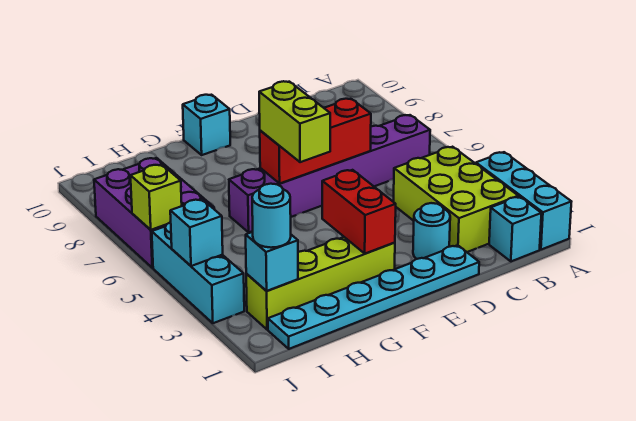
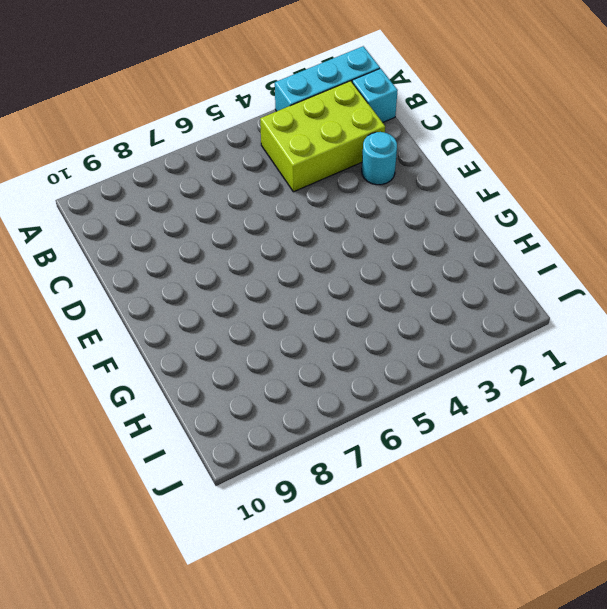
none -> purple brick B6:G6 level 1
none -> cyan plate D1:I1 level 1
none -> lime brick F2:I2 level 1

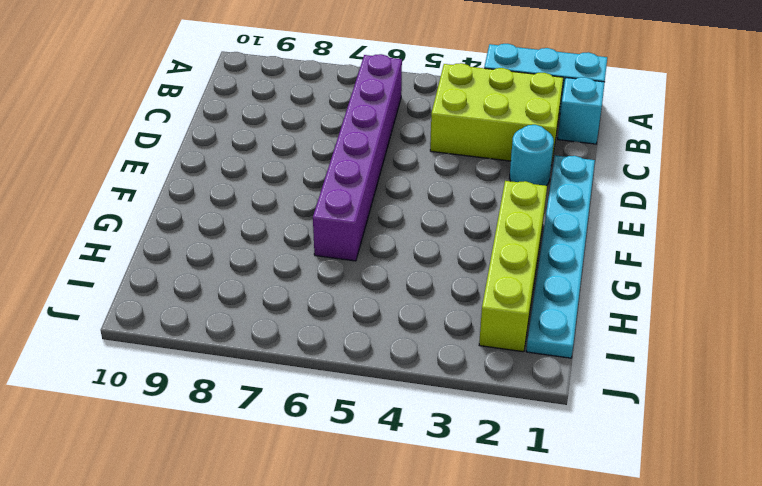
none -> cyan brick F10 level 1
none -> purple brick I6:J8 level 1
none -> cyan brick J3:J5 level 1

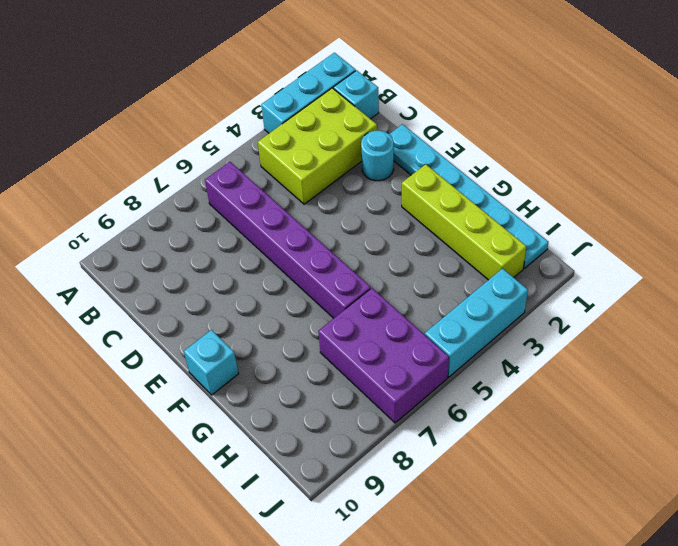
purple brick H6:J7 level 1 -> purple brick I6:J8 level 1
none -> red brick D6:F6 level 2
none -> red brick F2:F3 level 2
none -> cyan brick I2 level 2

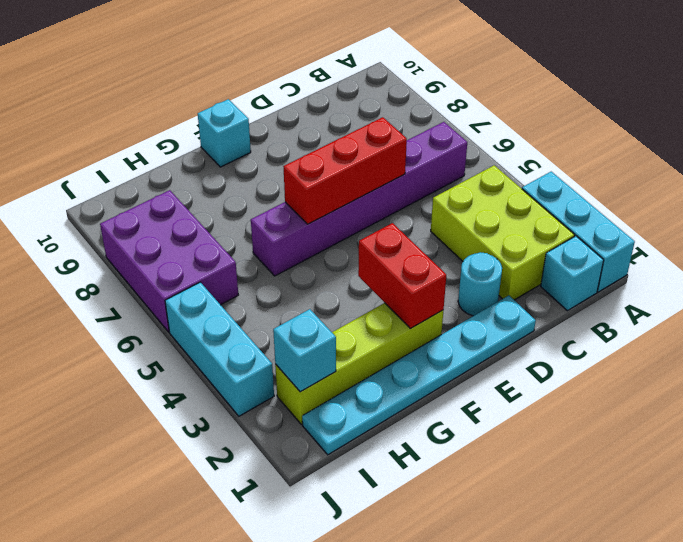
none -> cyan brick J4 level 2
none -> lime brick J6 level 2
none -> lime brick F5:F6 level 3

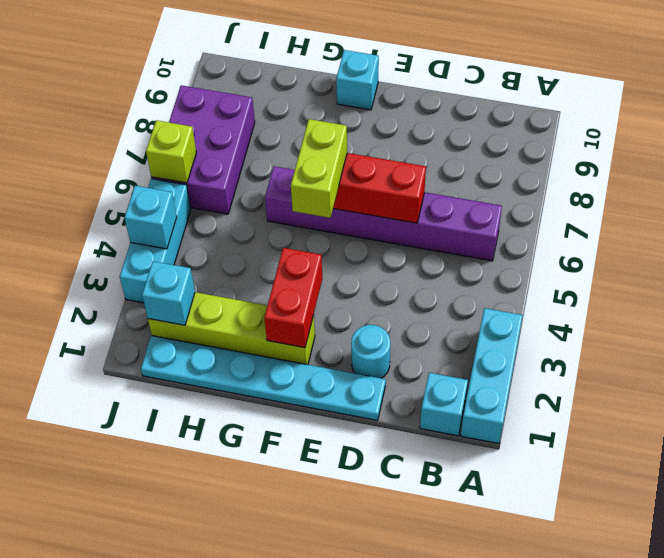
none -> lime brick B2:C4 level 1
none -> cyan round brick I2 level 3

